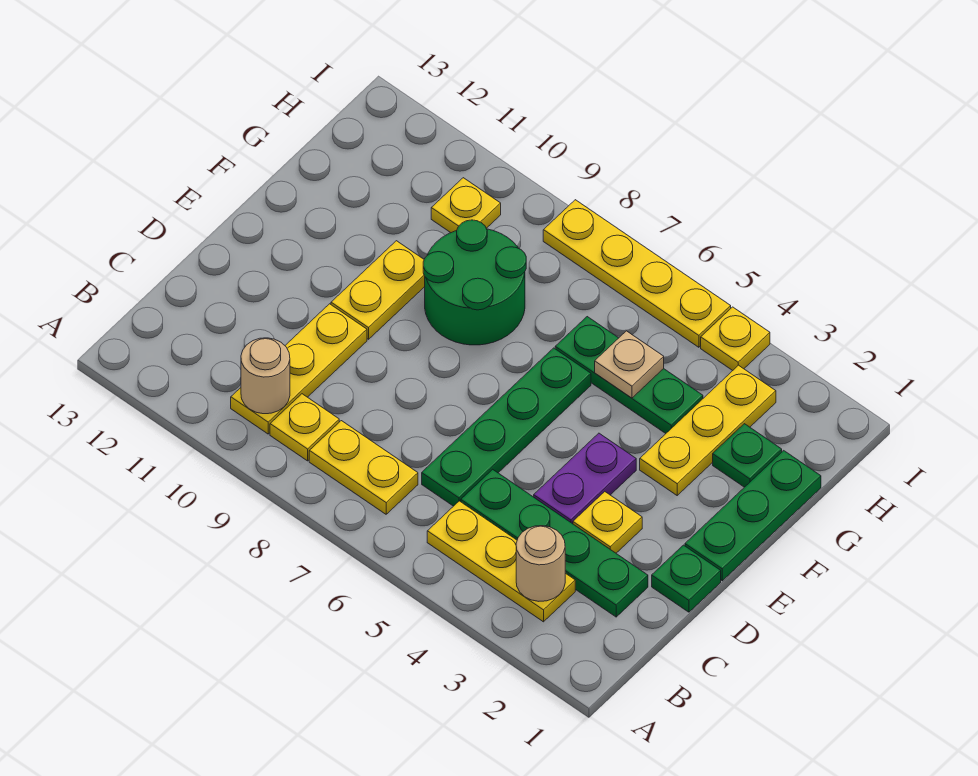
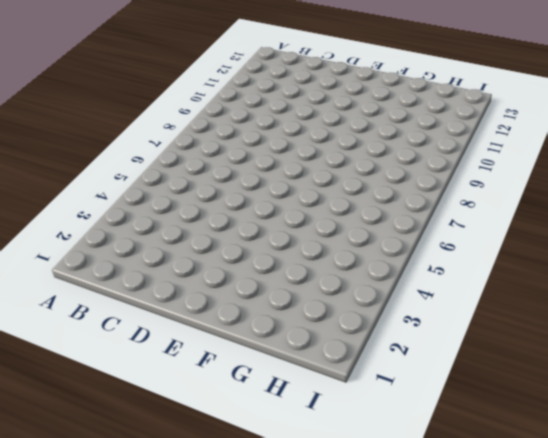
none -> yellow plate B3:B5 level 1
none -> yellow plate B7:B8 level 1
none -> yellow plate B9 level 1

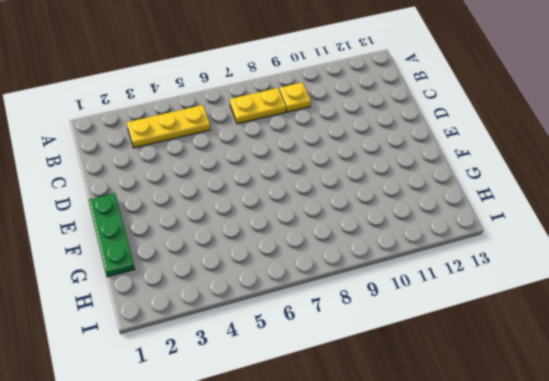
none -> yellow plate B10:D10 level 1
none -> green plate C2:C5 level 1
none -> green plate C6:F6 level 1

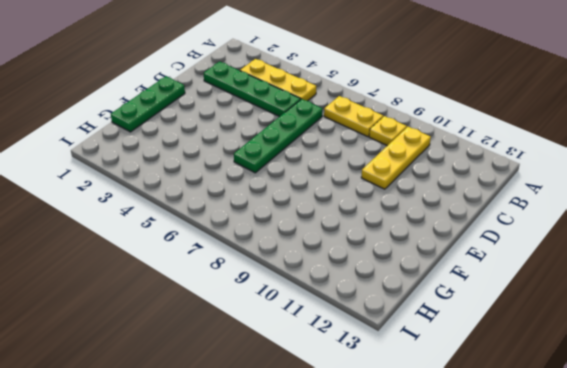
none -> green plate D1 level 1
none -> yellow plate D3 level 1
none -> purple plate D4:E4 level 1

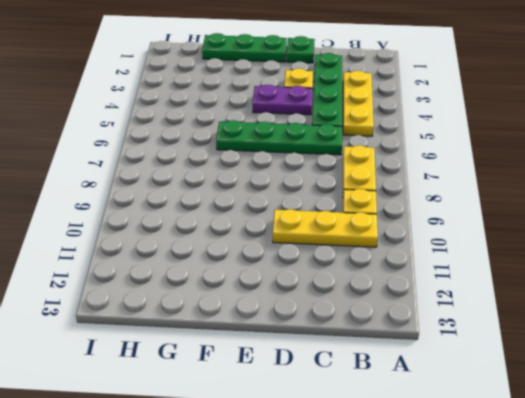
none -> yellow plate E10:F10 level 1
none -> yellow plate F3:H3 level 1
none -> green round brick F8:G9 level 1

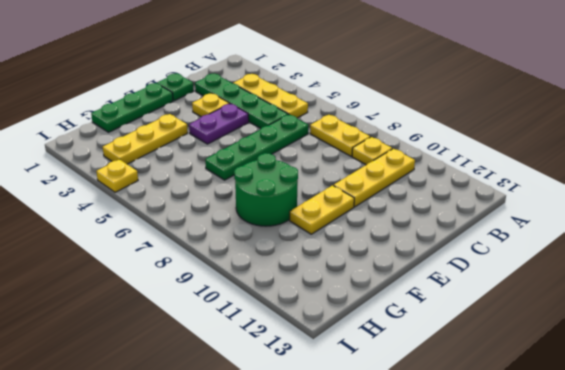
none -> green plate G2 level 1
none -> green plate G4:G6 level 1
none -> yellow plate H10 level 1

